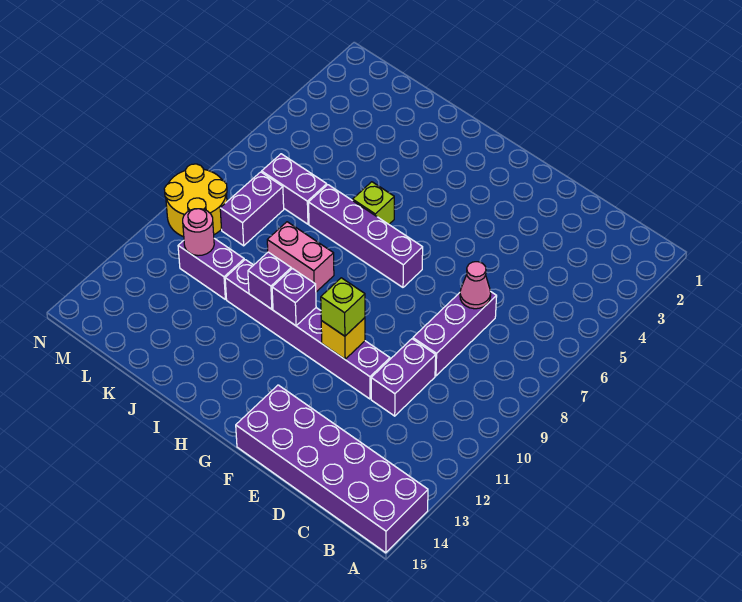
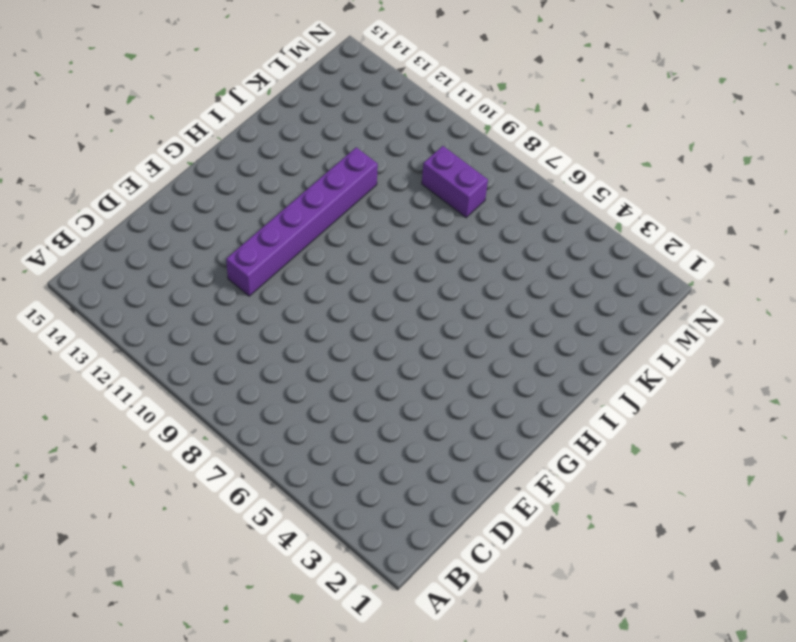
none -> purple brick A14:F15 level 1
none -> purple brick D7:D9 level 1
none -> purple brick D10:D11 level 1

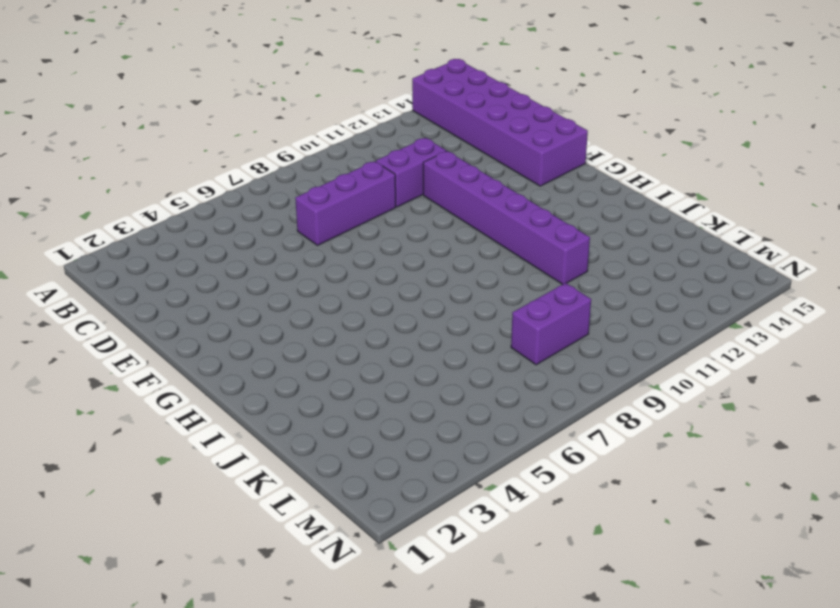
none -> purple brick G7:J7 level 1
none -> lime brick I6 level 1
none -> pink brick I9:J9 level 1

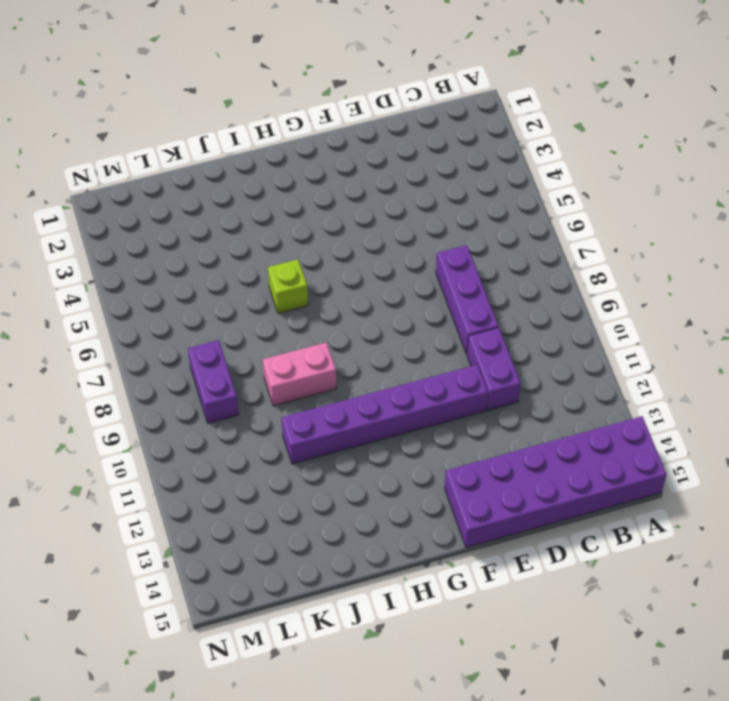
none -> purple brick G7:J7 level 1
none -> purple brick K7:L7 level 1
none -> purple brick K11:L11 level 1

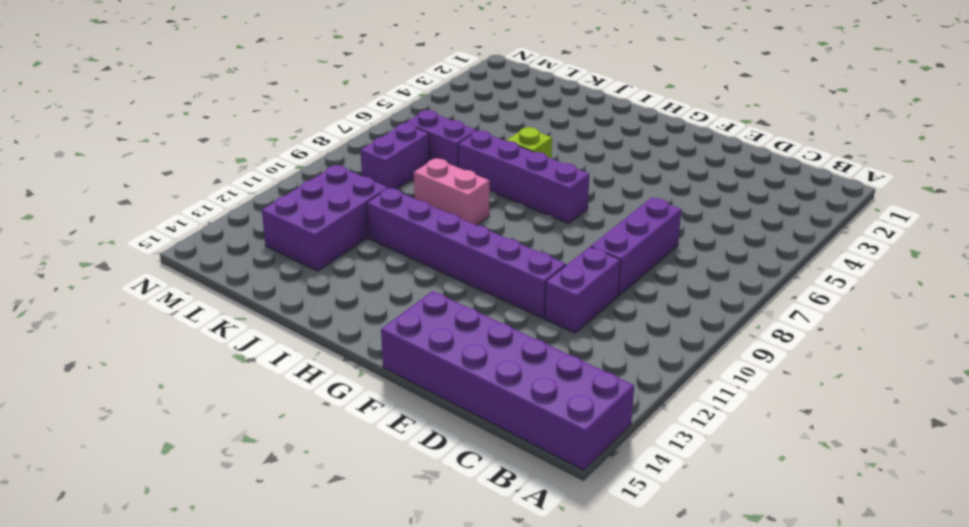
purple brick K11:L13 level 1 -> purple brick K11:L11 level 1
none -> yellow round brick M9:N10 level 1
none -> pink cone D7 level 2
none -> yellow brick F11 level 2

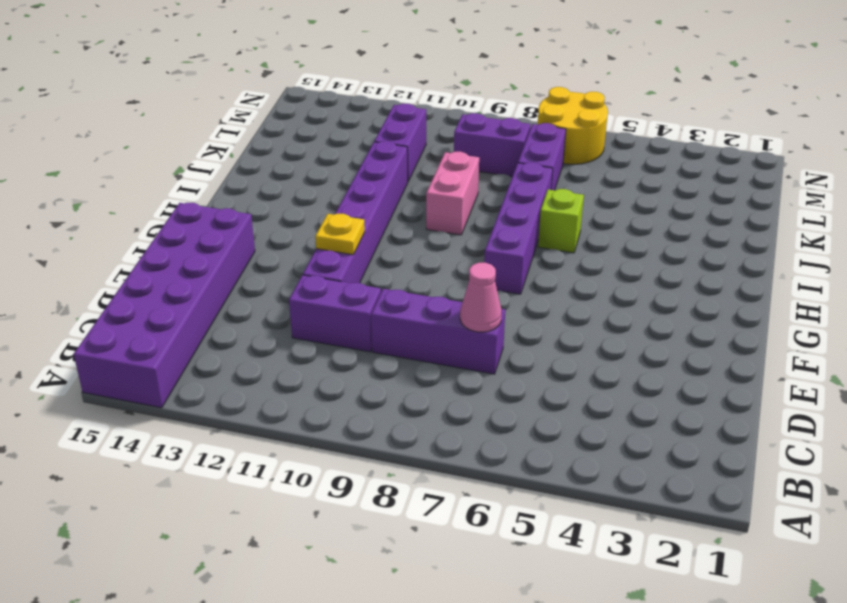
yellow plate F11 level 2 -> yellow brick F11 level 2
yellow round brick M6:N7 level 1 -> yellow round brick M9:N10 level 1
none -> purple brick H11 level 2
none -> purple brick I11 level 2
none -> pink round brick L11 level 2

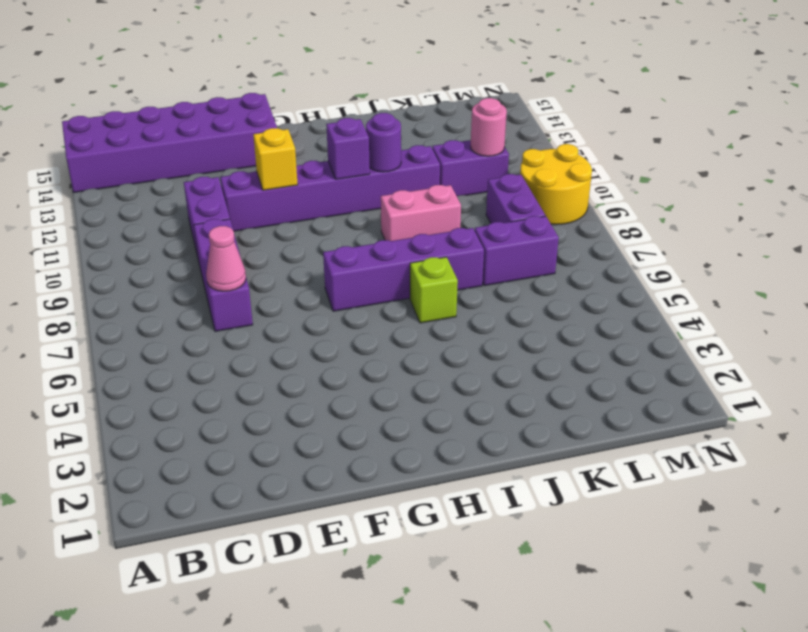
purple round brick I11 level 2 -> purple brick I11 level 2
none -> lime brick F11 level 3

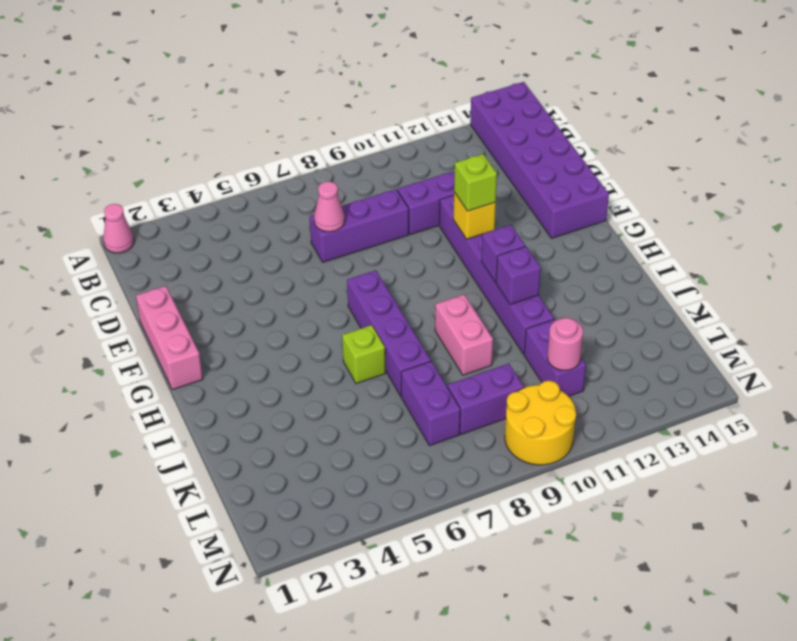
pink cone A1 level 1 -> none
pink brick E1:G1 level 1 -> none

